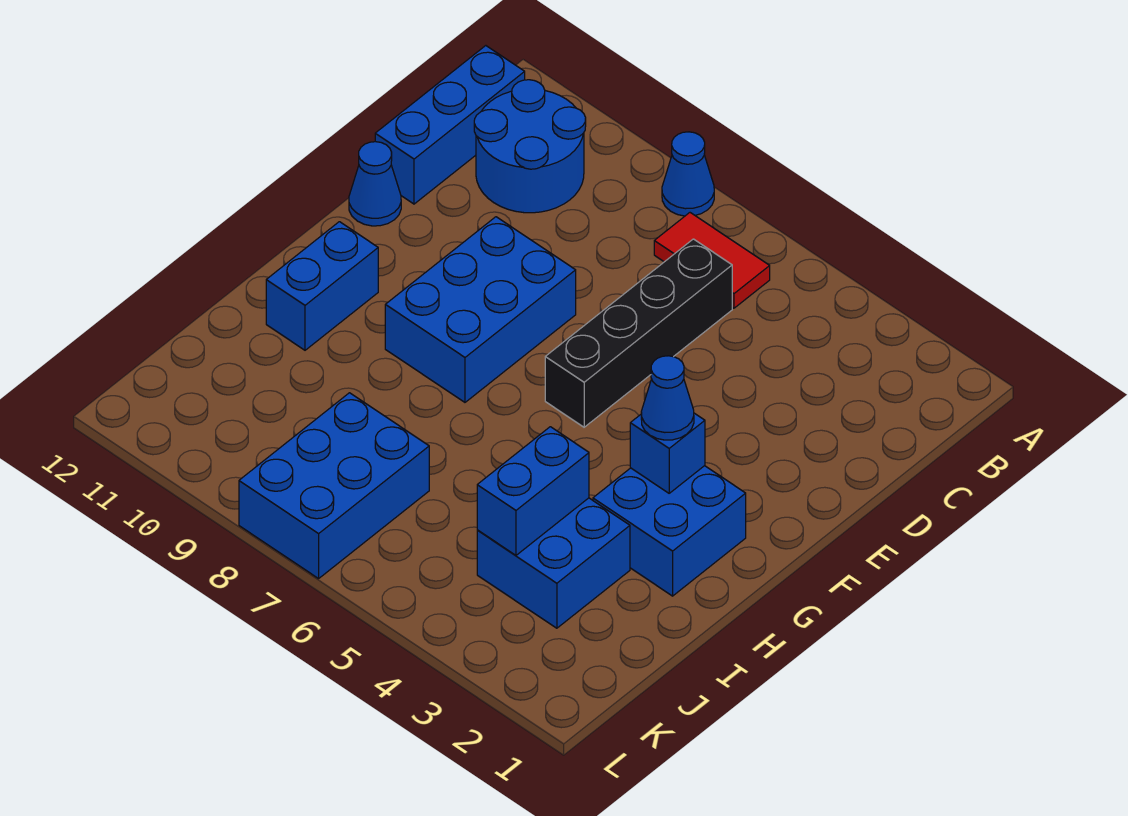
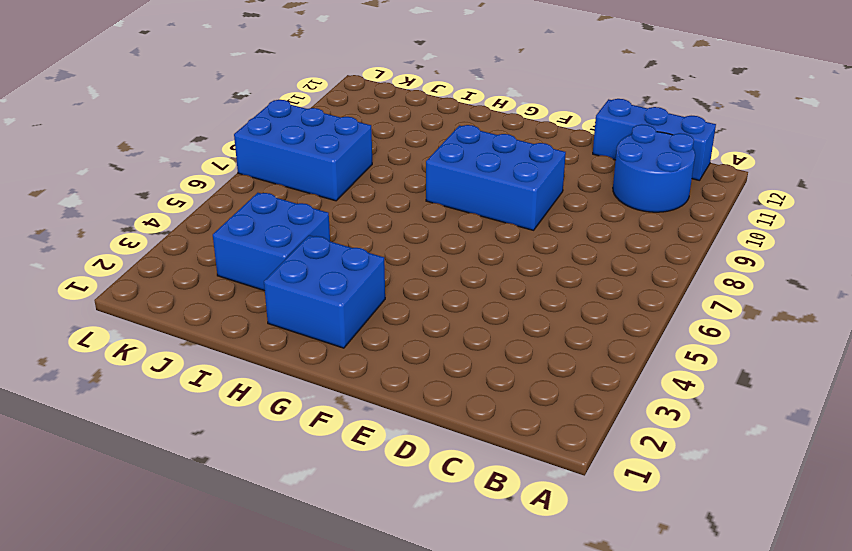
none -> blue cone A8 level 1
none -> red tile B6:B7 level 1
none -> black brick C6:F6 level 1

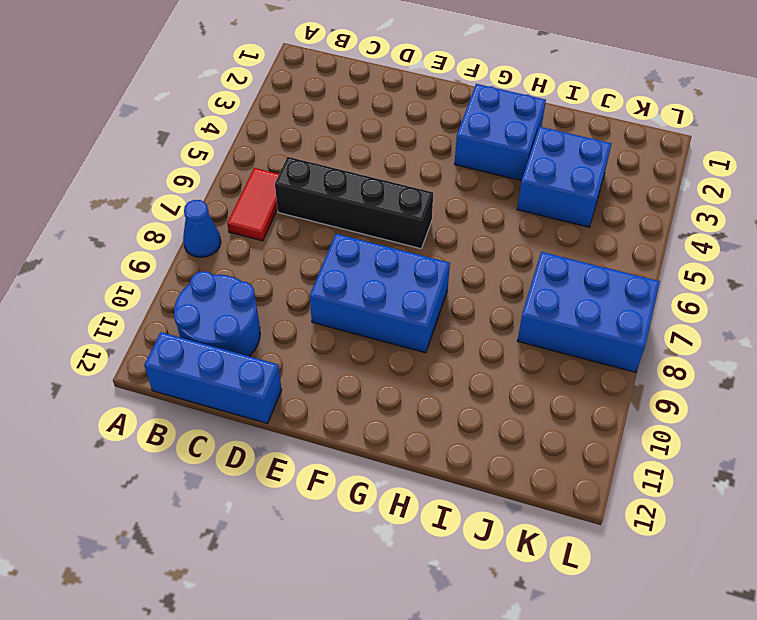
none -> blue cone E12 level 1
none -> blue brick G11:H11 level 1
none -> blue brick G3 level 2

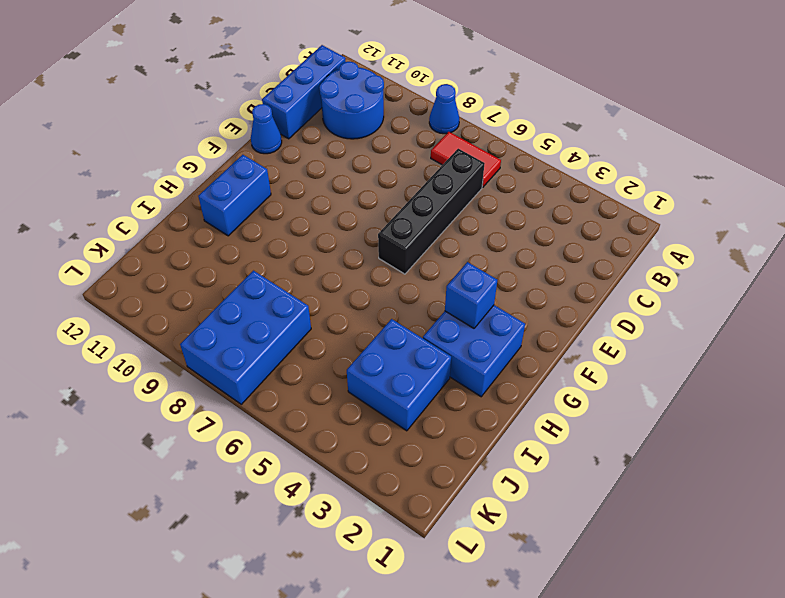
none -> blue brick E8:G9 level 1
none -> blue brick I4:J4 level 2
none -> blue cone G3 level 3

